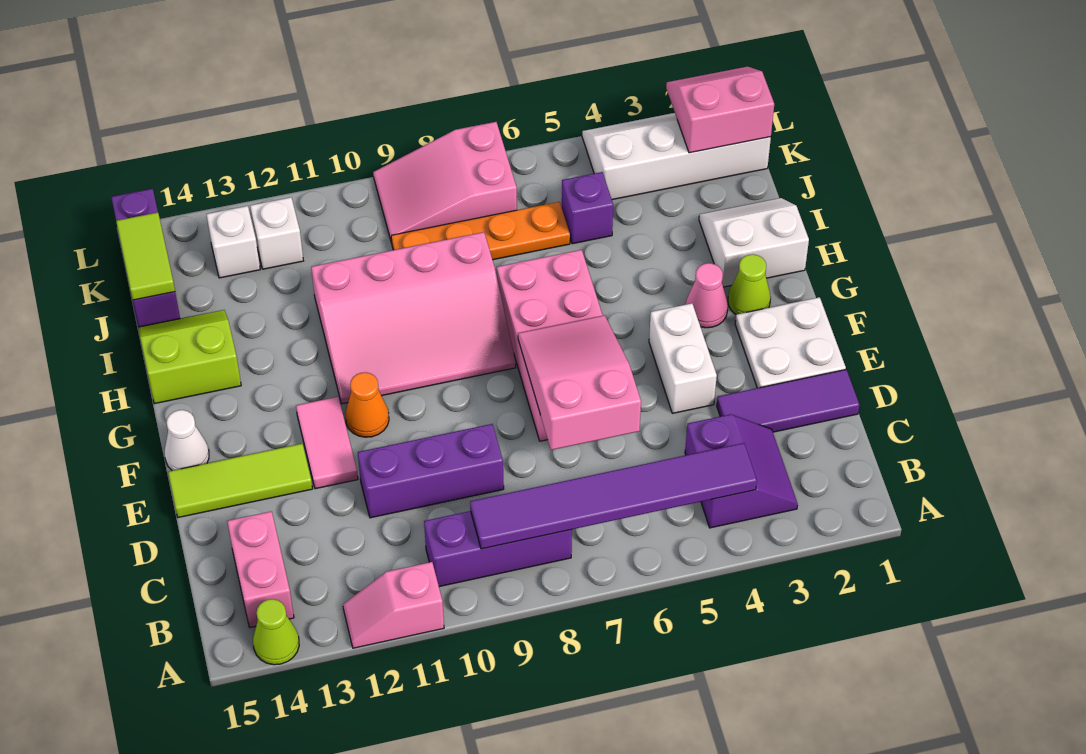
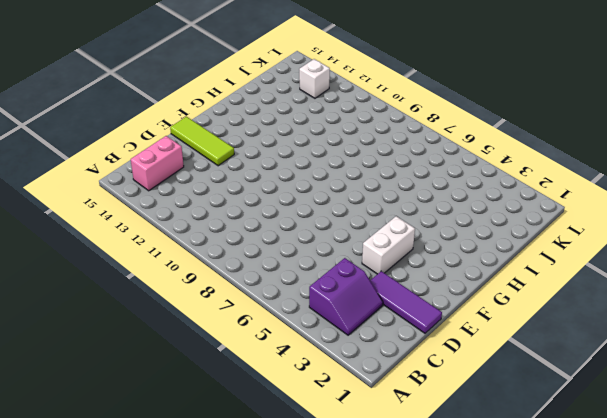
none -> pink slope A11:A12 level 1 top 11
none -> lime cone A14 level 1
none -> purple brick B8:B10 level 1
none -> purple brick D9:D11 level 1

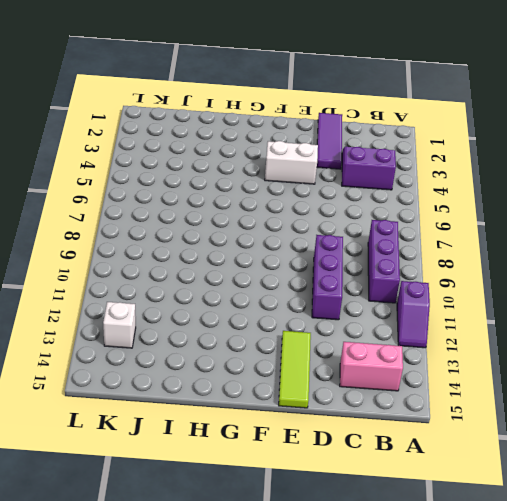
purple slope A11:A12 level 1 top 11 -> pink slope A11:A12 level 1 top 11
none -> lime cone A14 level 1
none -> white plate E1:F2 level 1
none -> pink brick E6:H7 level 1
none -> pink tile E12:F12 level 1

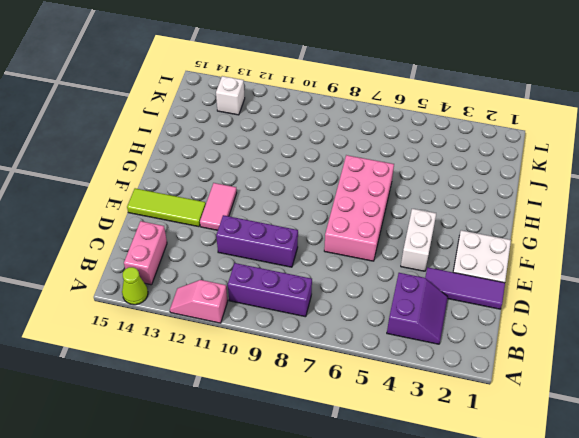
none -> orange cone F11 level 1
none -> white cone F15 level 1
none -> lime cone G2 level 1
none -> pink cone G3 level 1

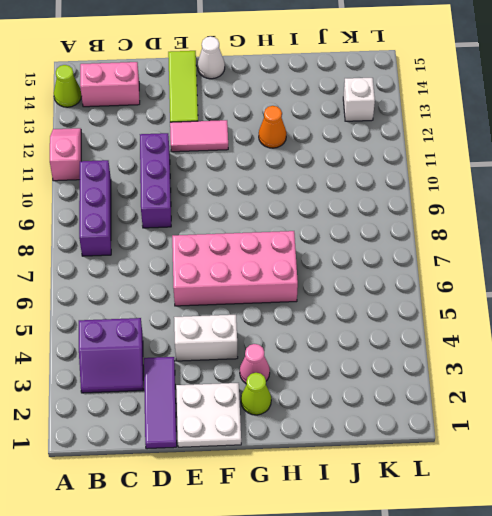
orange cone H12 level 1 -> orange cone F11 level 1
none -> pink slope G8:I11 level 1 top I
none -> white slope H1:I2 level 1 top H
none -> lime slope H14:I15 level 1 top H
none -> purple brick J5 level 1

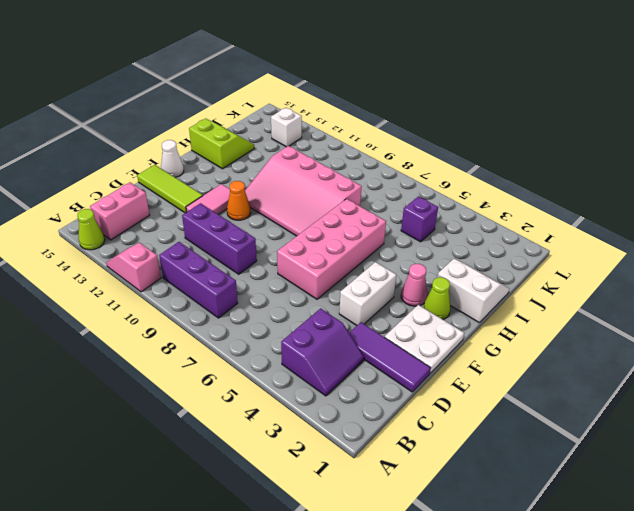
none -> orange plate J6:J9 level 1
none -> purple brick J15:L15 level 1
none -> white slope K1:L4 level 1 top K
none -> pink slope K7:L9 level 1 top 7

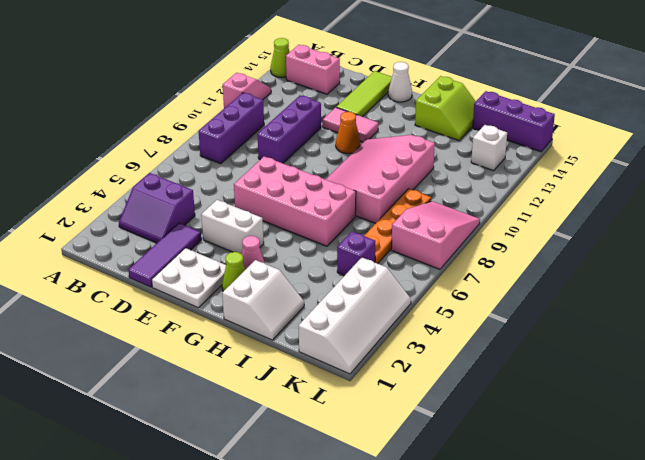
none -> white brick K12 level 1
none -> purple tile B4:B9 level 2
none -> pink slope D6:F7 level 2 top D
none -> lime tile J15:K15 level 2

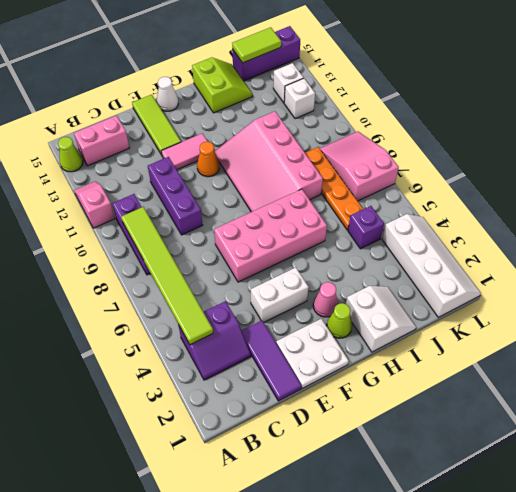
lime tile B4:B9 level 2 -> purple tile B4:B9 level 2
none -> pink slope D6:F7 level 2 top D
none -> pink slope K1:L2 level 2 top K

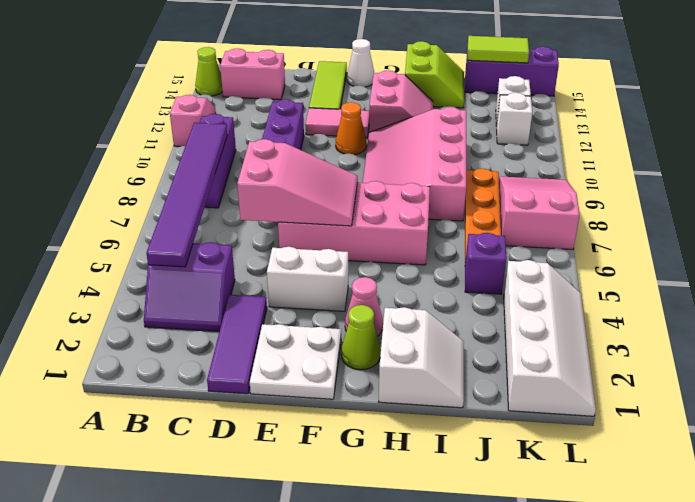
pink slope G12:H13 level 1 top G -> pink slope K1:L2 level 2 top K

